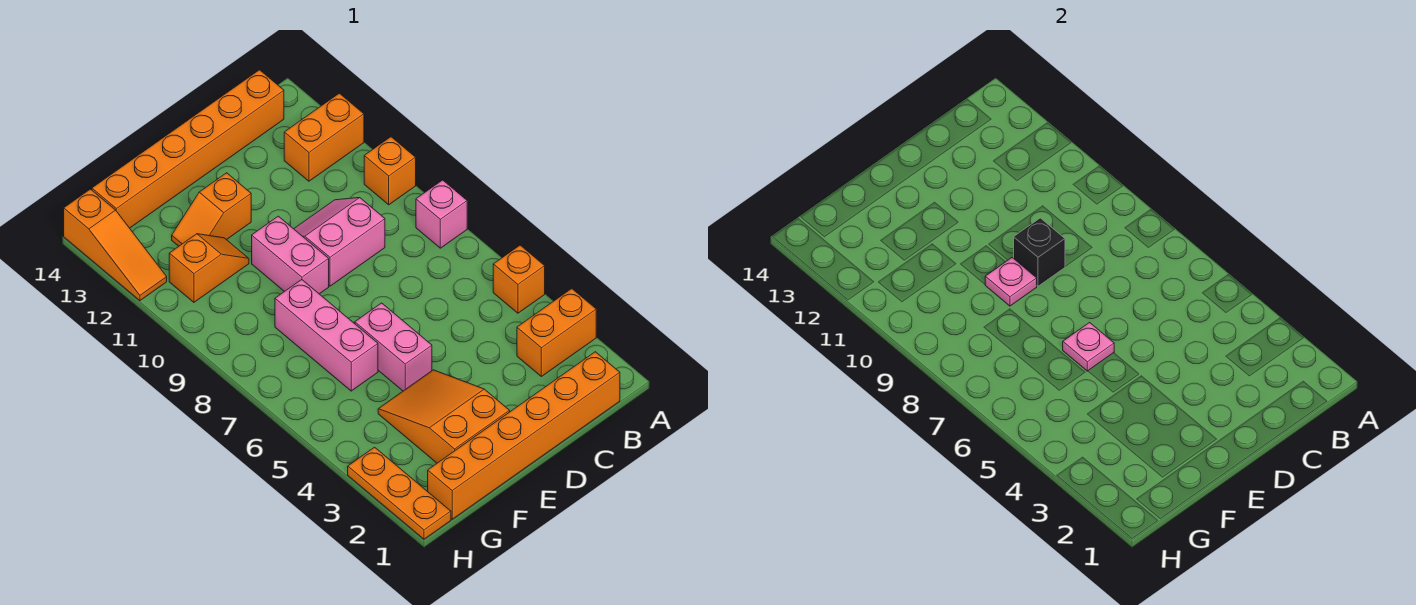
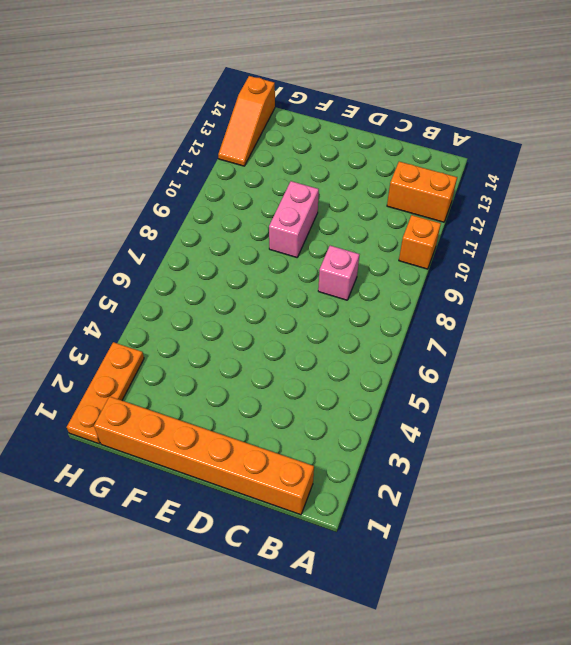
pink brick C8 level 1 -> pink brick A8 level 1
none -> orange brick A3:B3 level 1
none -> orange brick A5 level 1
none -> orange brick B14:G14 level 1

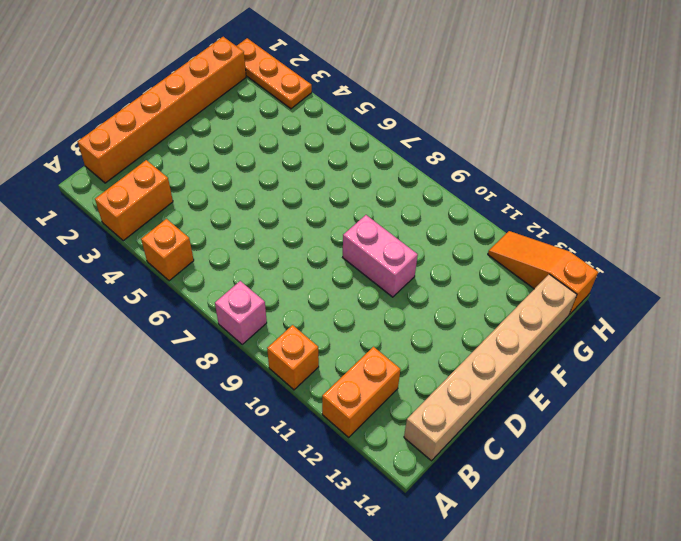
tan brick B14:G14 level 1 -> orange brick B14:G14 level 1
none -> pink slope C9:D10 level 1 top 9
none -> orange slope E2:F4 level 1 top 2
none -> pink brick E5:E6 level 1

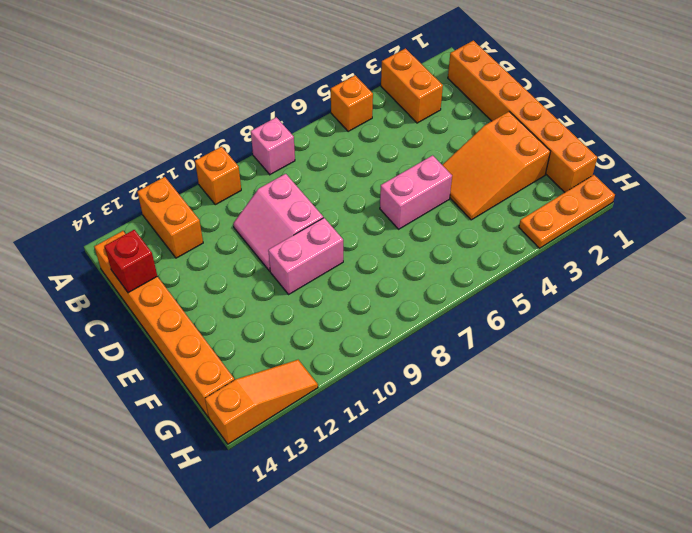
red brick C14 level 2 -> none
none -> orange slope E12:F12 level 1 top E
none -> pink brick F6:F8 level 1
none -> orange slope F11:G11 level 1 top G

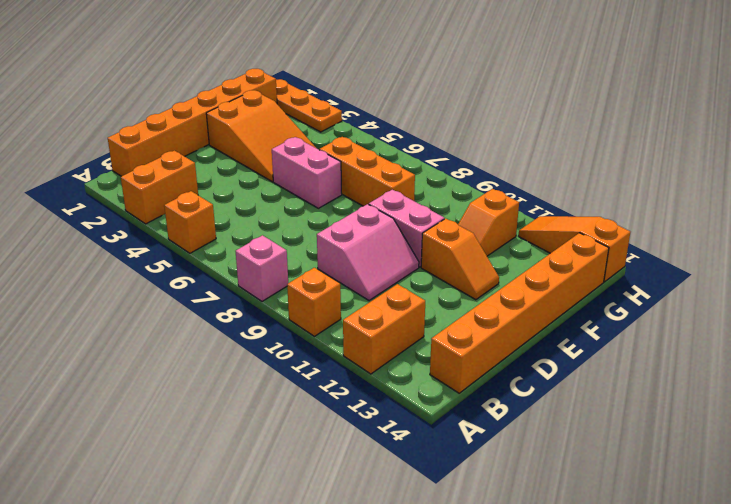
orange slope E11:E12 level 1 top 11 -> orange slope E12:F12 level 1 top E
orange brick F6:F8 level 1 -> pink brick F6:F8 level 1
none -> black brick D9 level 2
none -> pink plate E6 level 2
none -> pink plate E9 level 2

